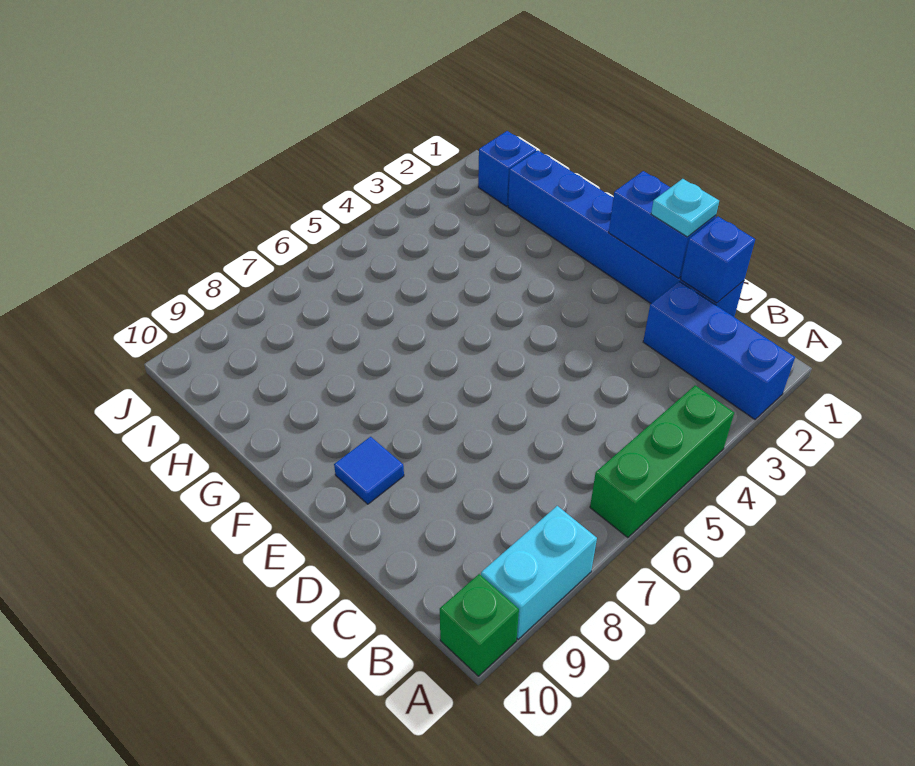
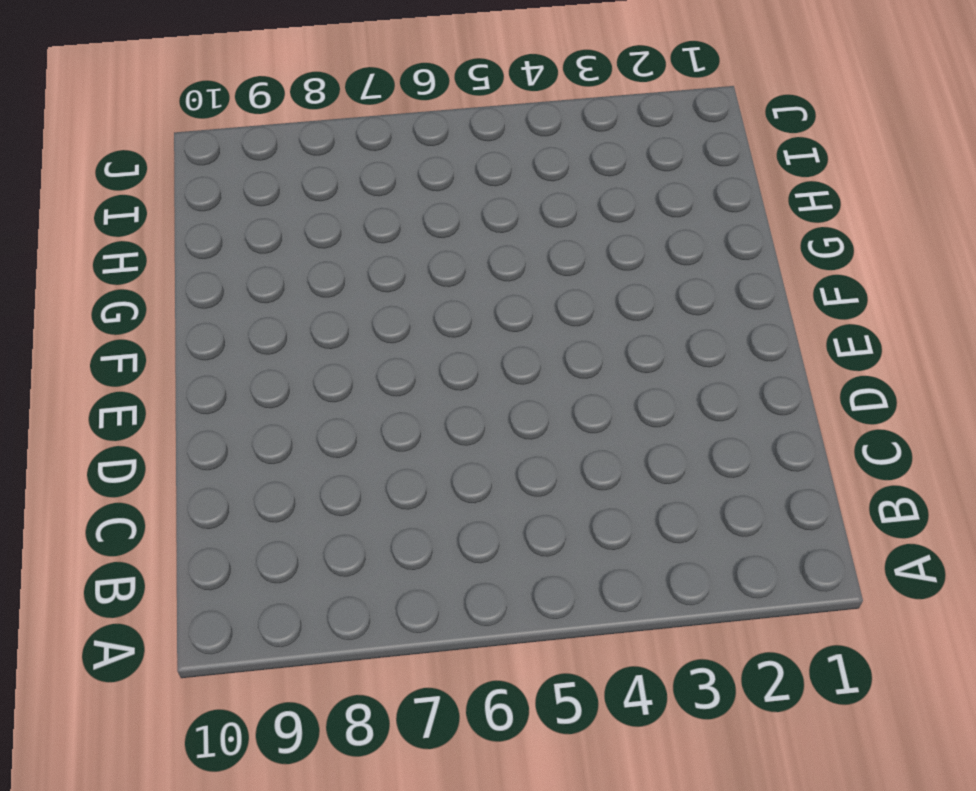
none -> blue brick A2:C2 level 1
none -> green brick A4:A6 level 1

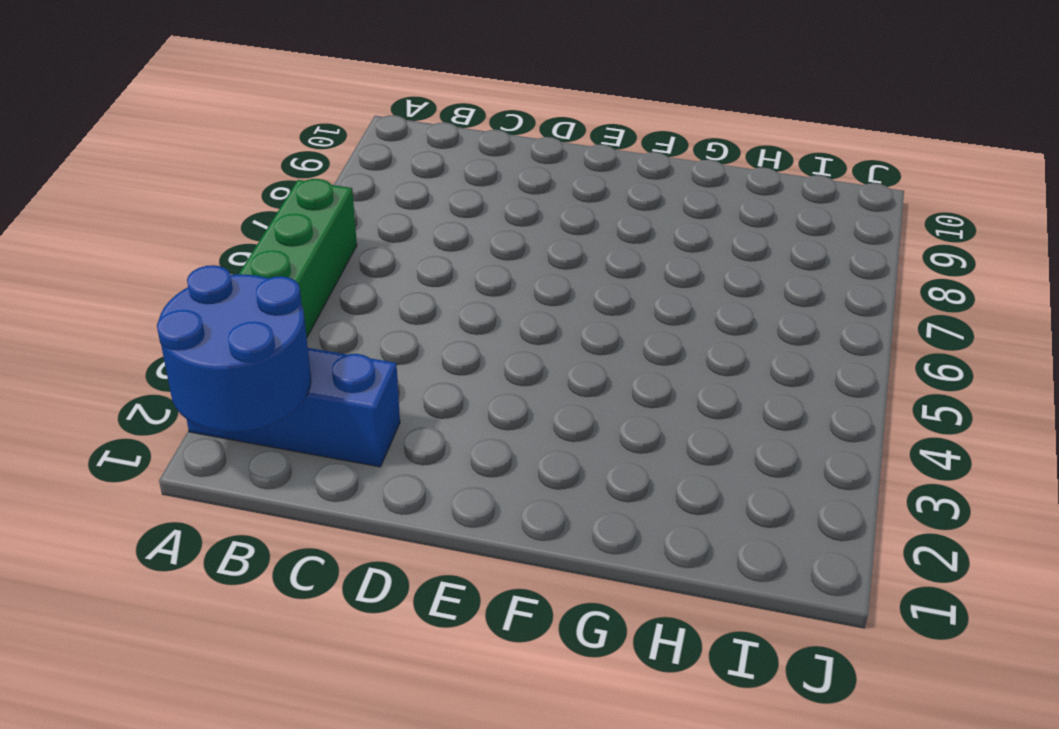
blue round brick A1:B2 level 2 -> none
none -> cyan brick A8:A9 level 1
none -> green brick A10 level 1

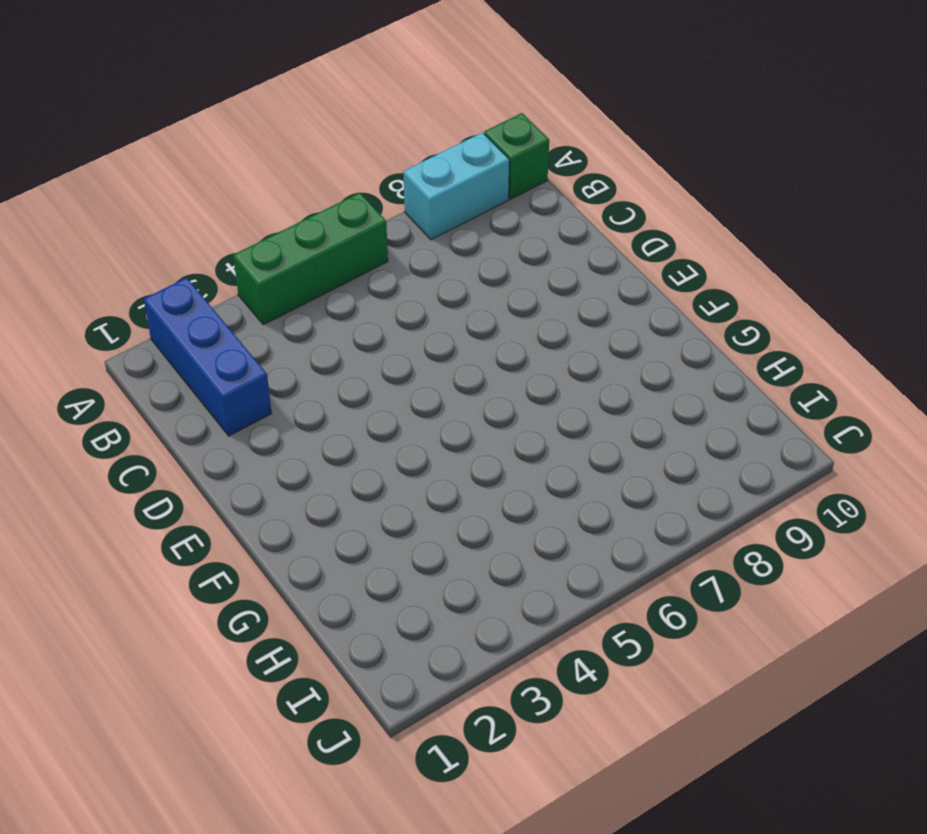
none -> blue brick C1:H1 level 1
none -> blue tile E9 level 1

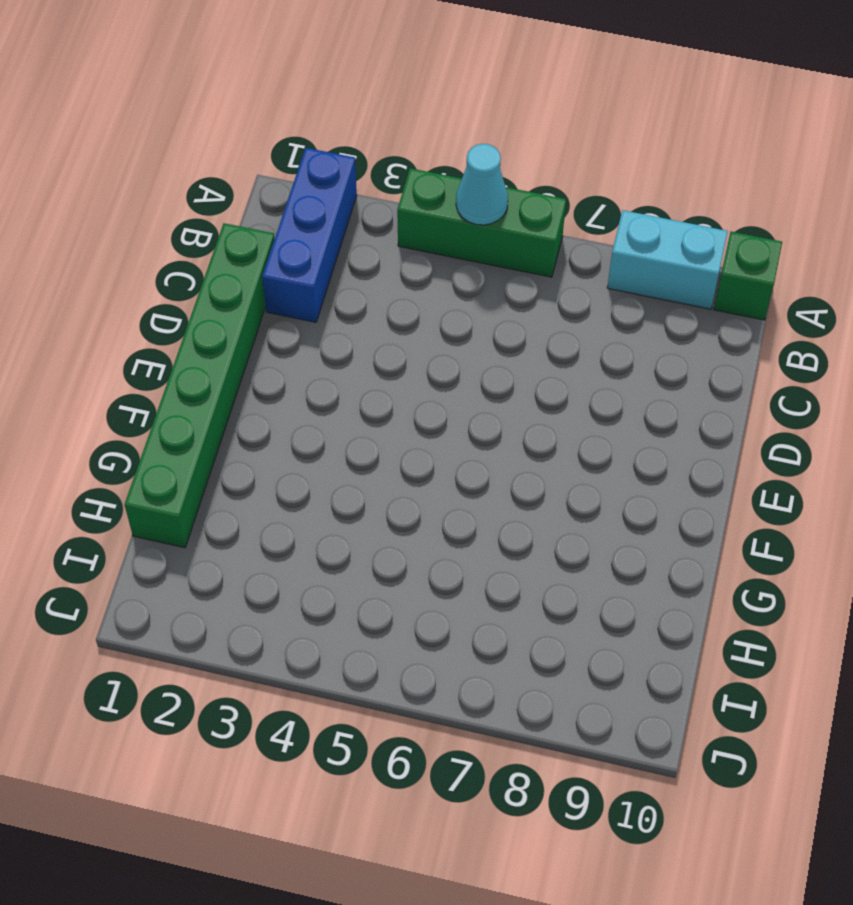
cyan cone A5 level 2 -> none
green brick C1:H1 level 1 -> blue brick C1:H1 level 1
none -> blue tile E9 level 1
none -> blue brick I1 level 1

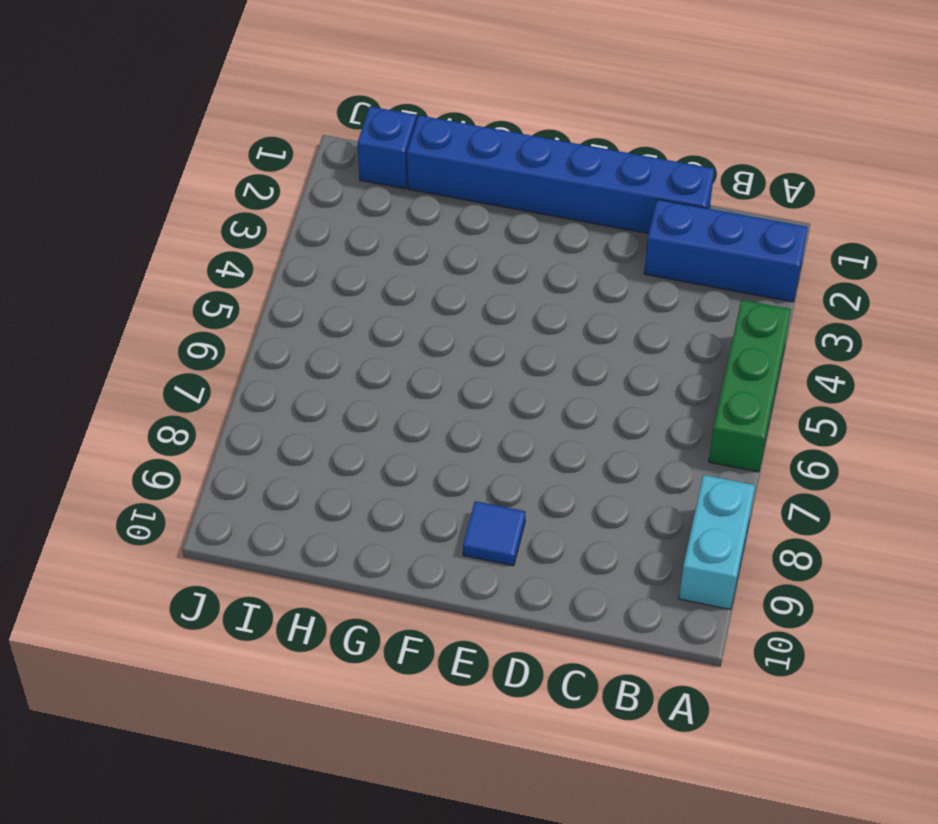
none -> green brick A10 level 1
none -> blue brick C1 level 2

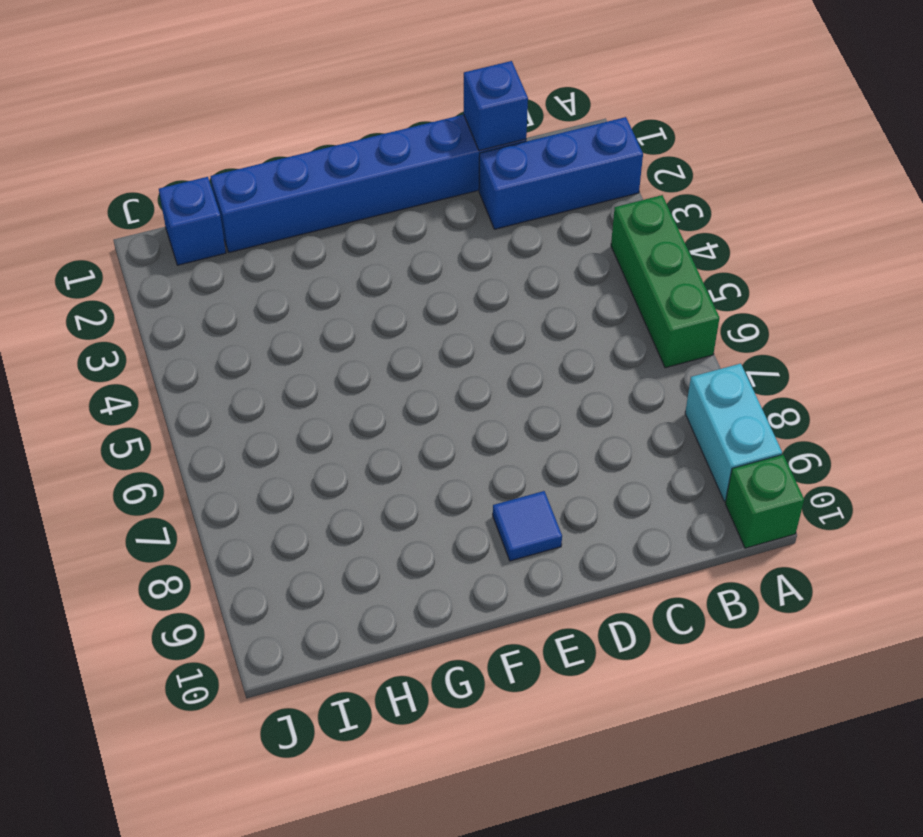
none -> blue brick D1:E1 level 2
none -> cyan plate D1 level 3

